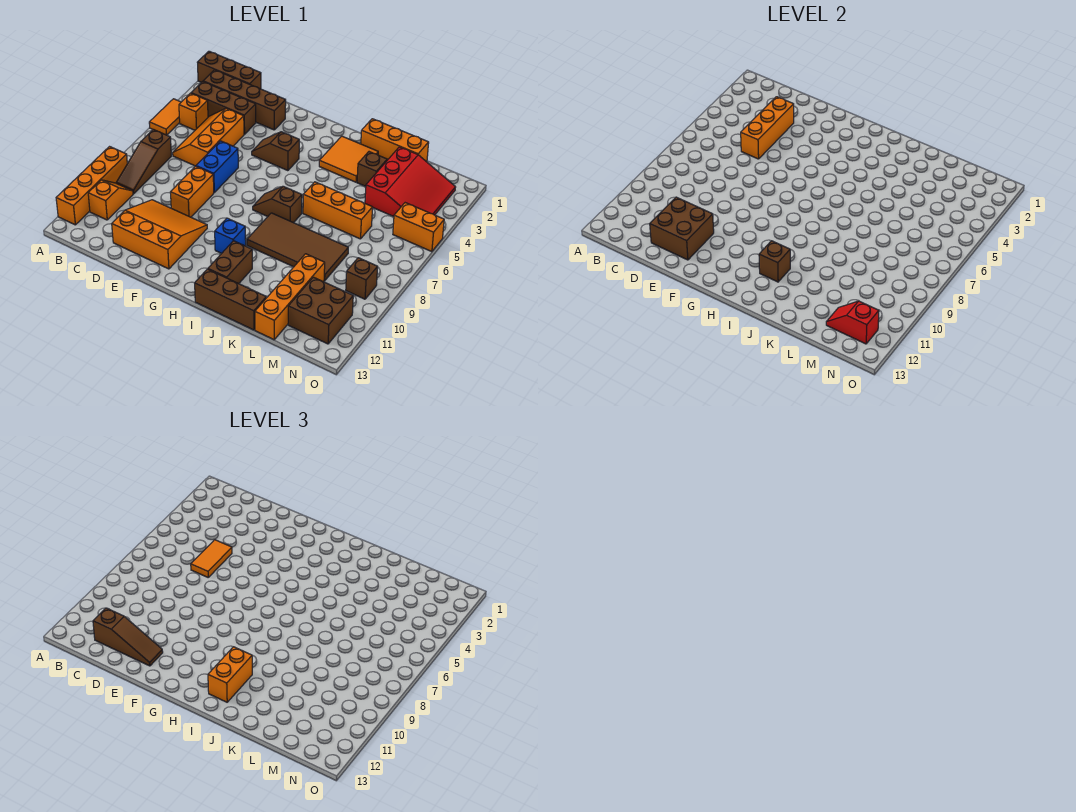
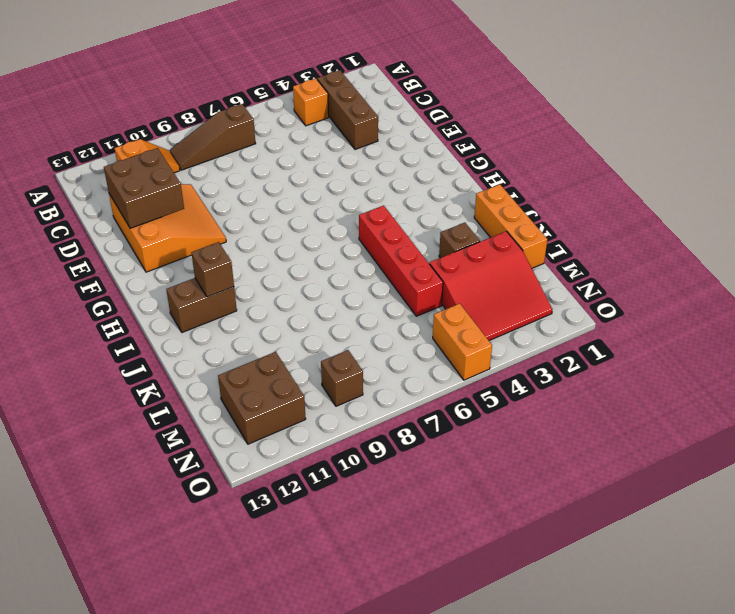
red brick I5:L5 level 1 -> none
none -> brown brick A1:C1 level 1
none -> orange tile A4:A5 level 1
none -> orange brick A9:A12 level 1
none -> brown brick B2:E2 level 1

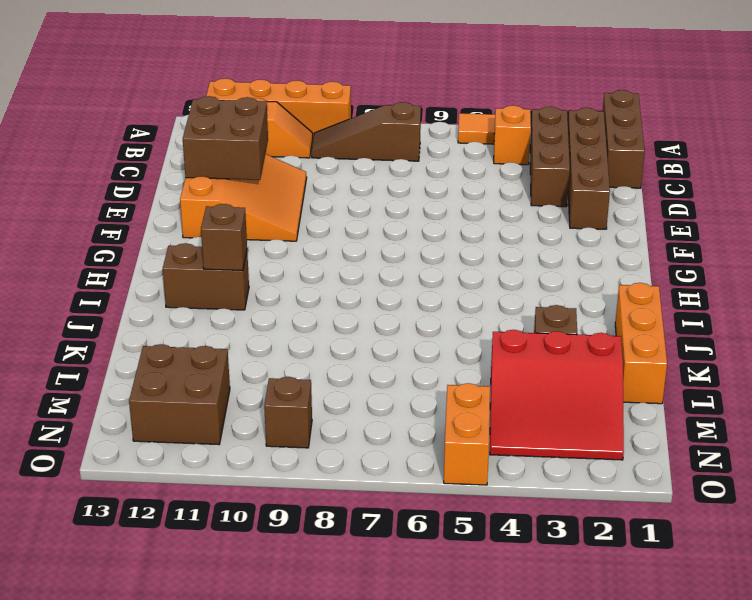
none -> orange slope C4:D6 level 1 top D
none -> blue brick E6:E7 level 1
none -> orange brick E8:E9 level 1
none -> brown slope F4:G4 level 1 top G

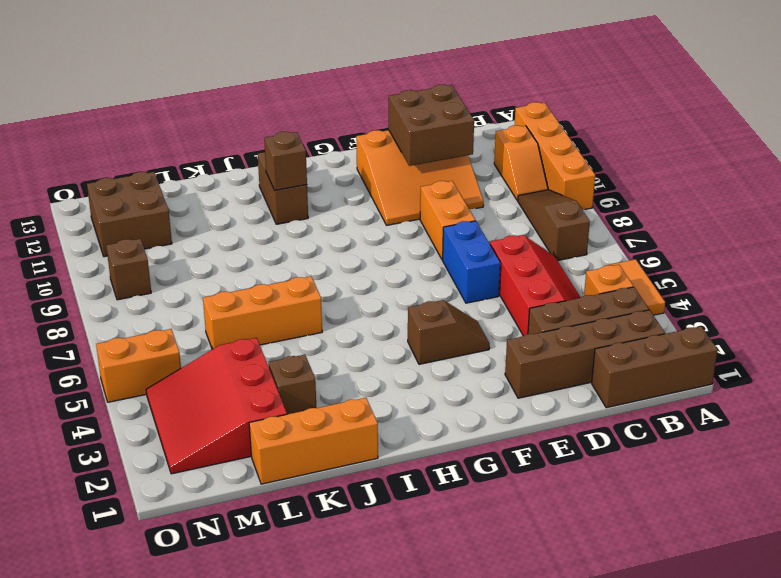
red slope C4:D6 level 1 top D -> orange slope C4:D6 level 1 top D
none -> brown slope H7:I7 level 1 top I
none -> blue brick H10 level 1
none -> orange tile I2:J3 level 1
none -> brown tile I8:L9 level 1

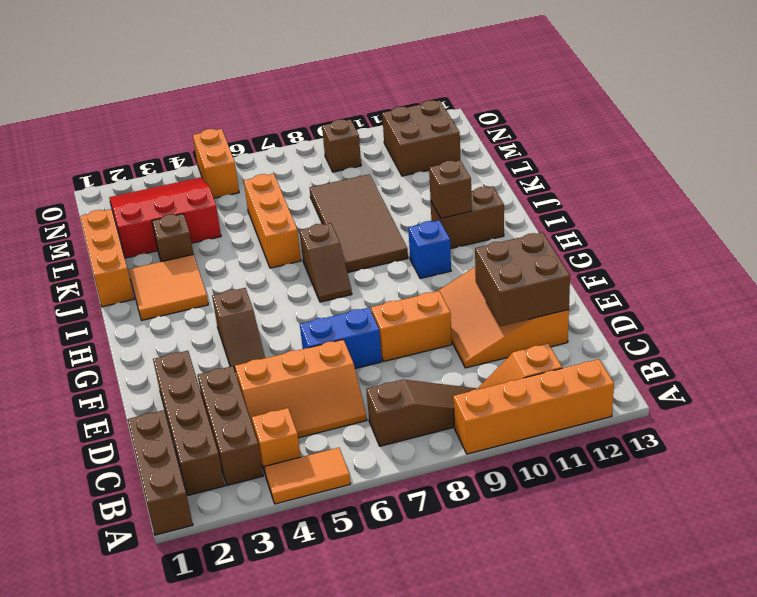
none -> brown brick I13:K13 level 1
none -> orange brick L10:L13 level 1
none -> orange brick D3:D5 level 2
none -> red slope M12:N12 level 2 top N

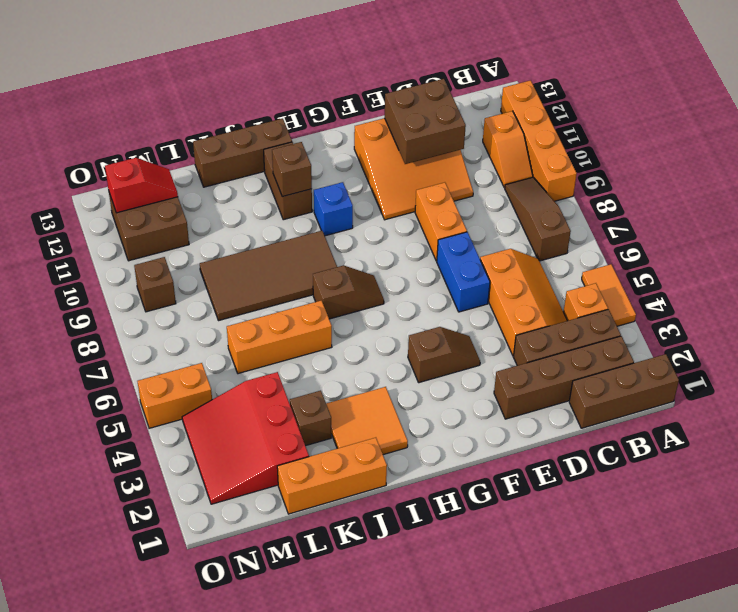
none -> orange brick L10:L13 level 1
none -> orange brick D3:D5 level 2
none -> brown slope C12:E12 level 3 top C
none -> orange tile D5:D6 level 3

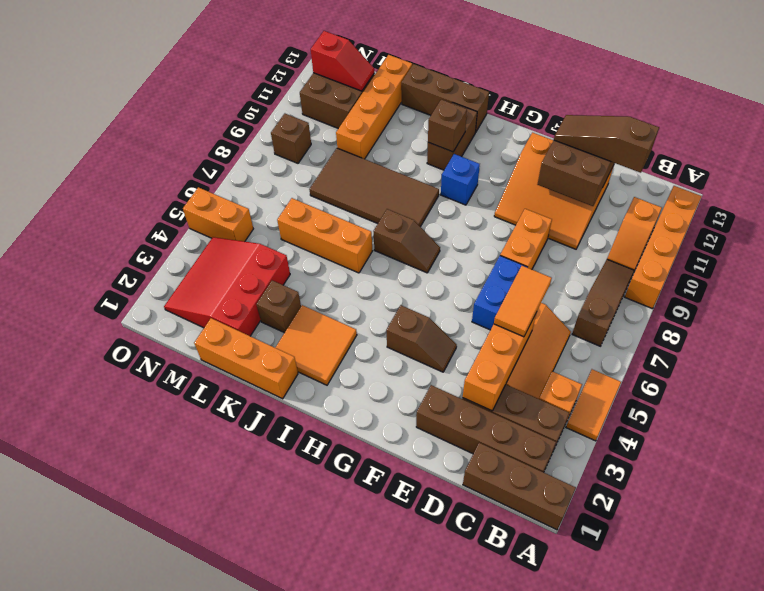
none -> orange brick I11:I12 level 3

